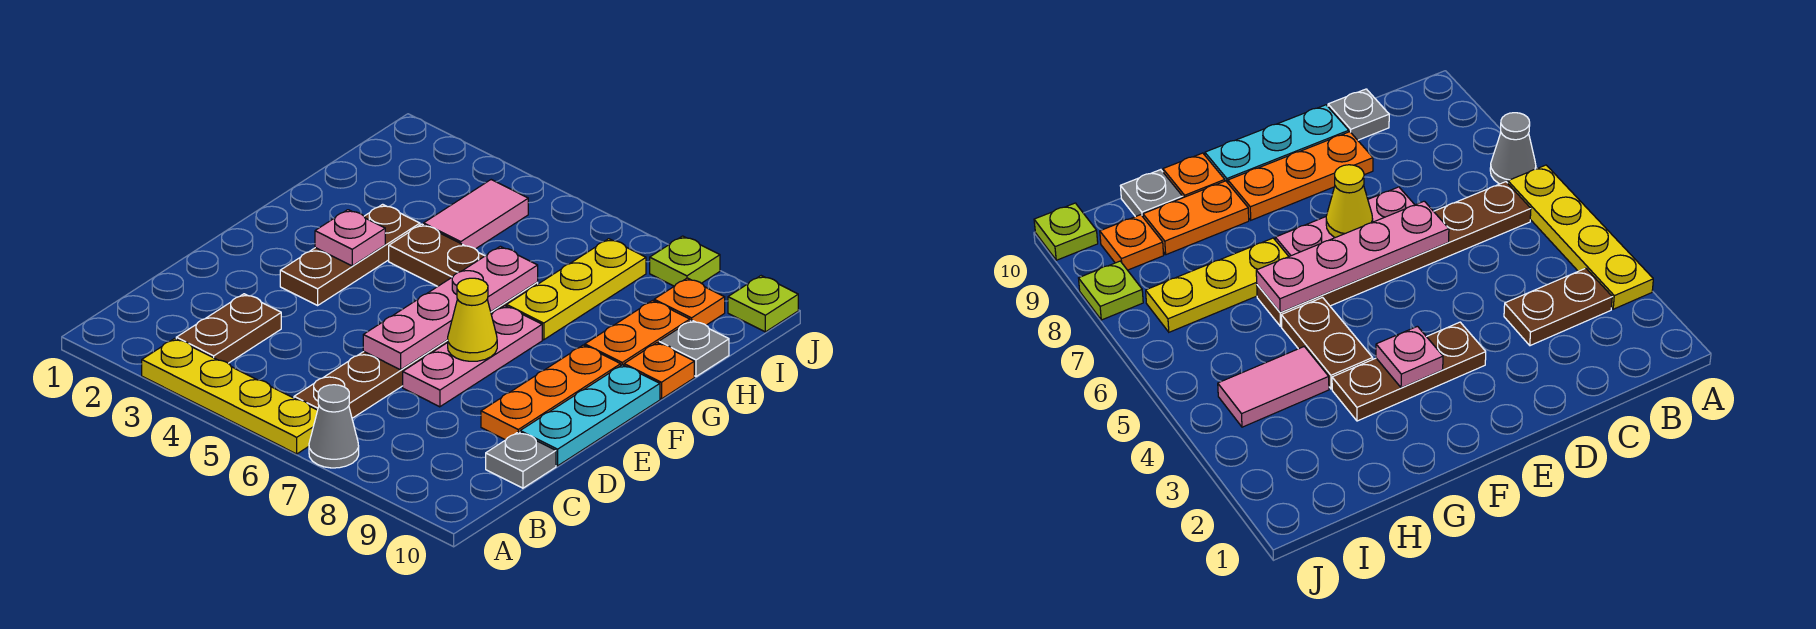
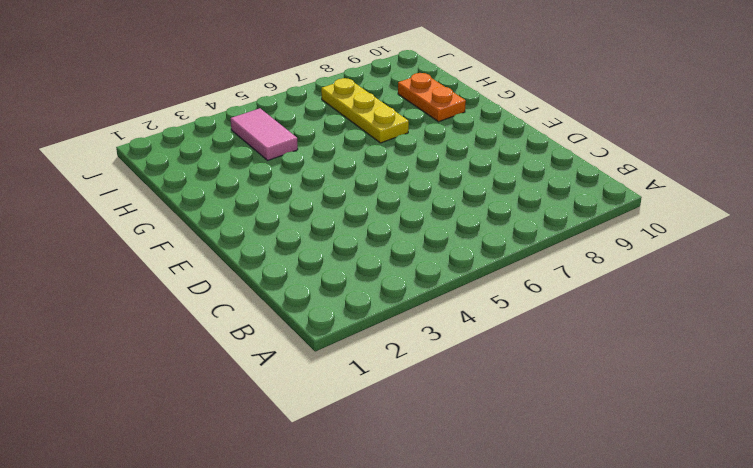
none -> yellow plate A3:A6 level 1
none -> grey cone A7 level 1
none -> brown plate B3:C3 level 1

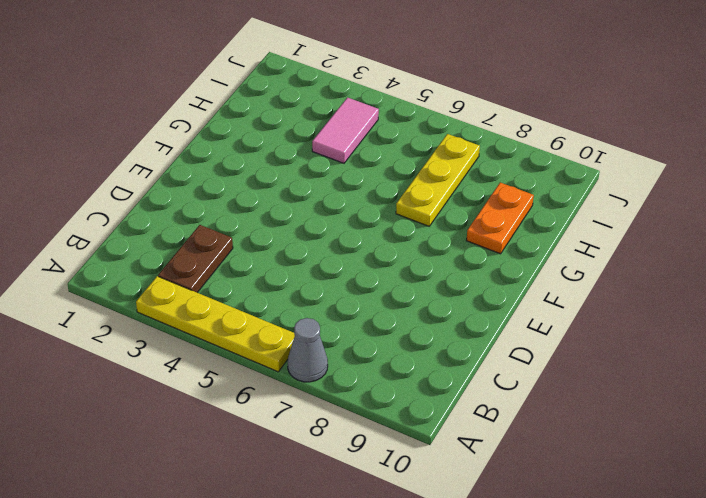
none -> brown plate B6:G6 level 1
none -> grey plate C10 level 1
none -> pink plate D7:F7 level 1

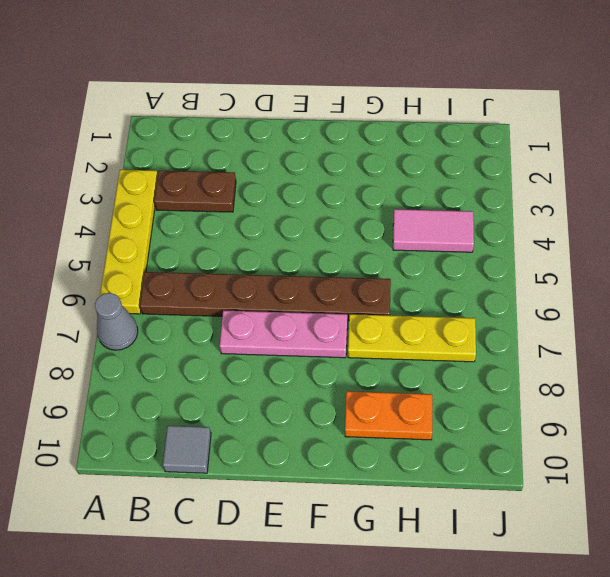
grey tile C10 level 1 -> grey plate C10 level 1
none -> orange plate D9:F9 level 1
none -> cyan plate D10:F10 level 1
none -> brown plate E3:G3 level 1

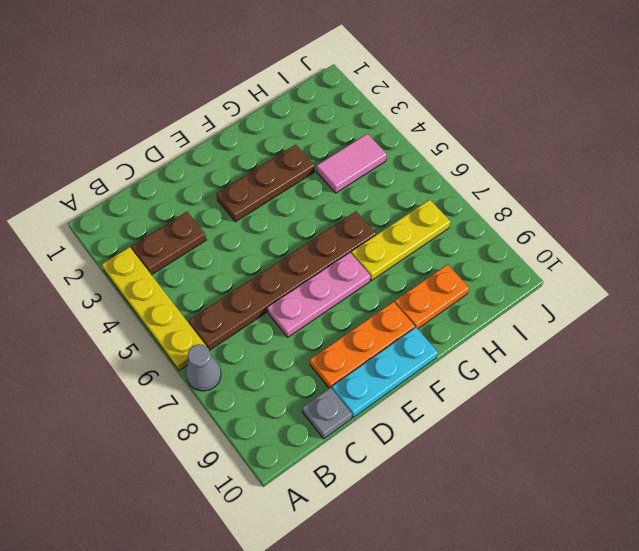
none -> brown plate G4:G5 level 1
none -> orange plate G10 level 1
none -> grey plate H10 level 1

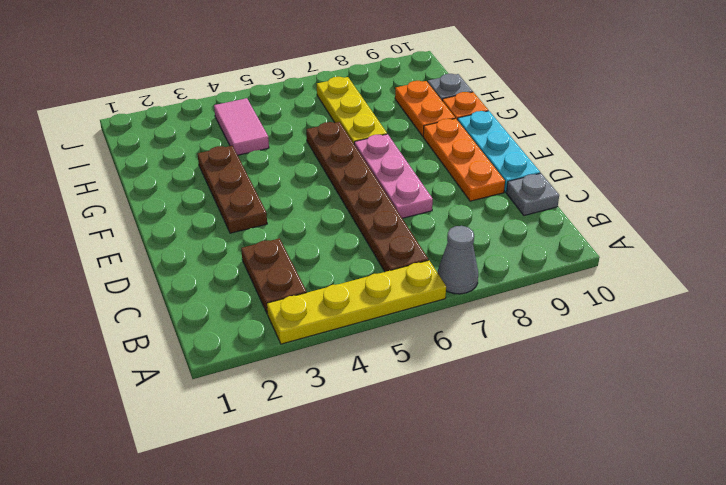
none -> brown plate G4:G5 level 1
none -> orange plate I9 level 1
none -> lime plate J8 level 1

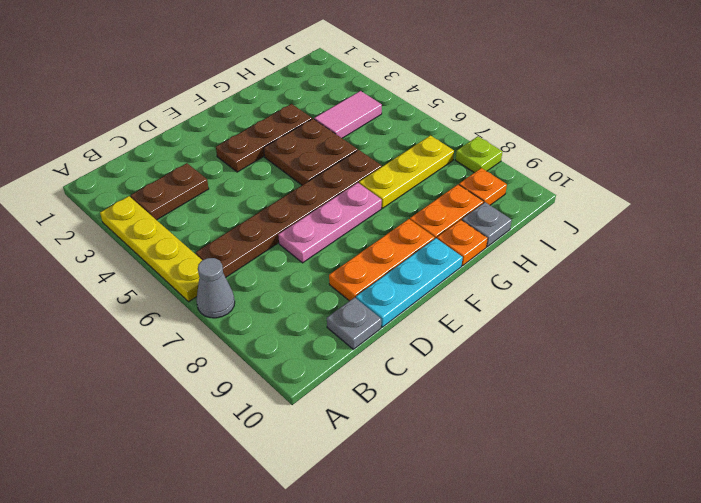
brown plate F4:G5 level 1 -> brown plate G4:G5 level 1
none -> lime plate J10 level 1
none -> pink plate D6:G6 level 2
none -> yellow cone E7 level 2

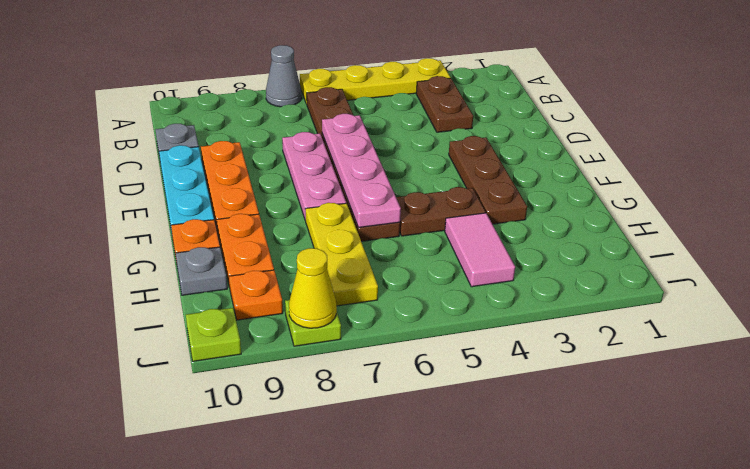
yellow cone J8 level 2 -> yellow cone E7 level 2
none -> pink plate F3 level 2

